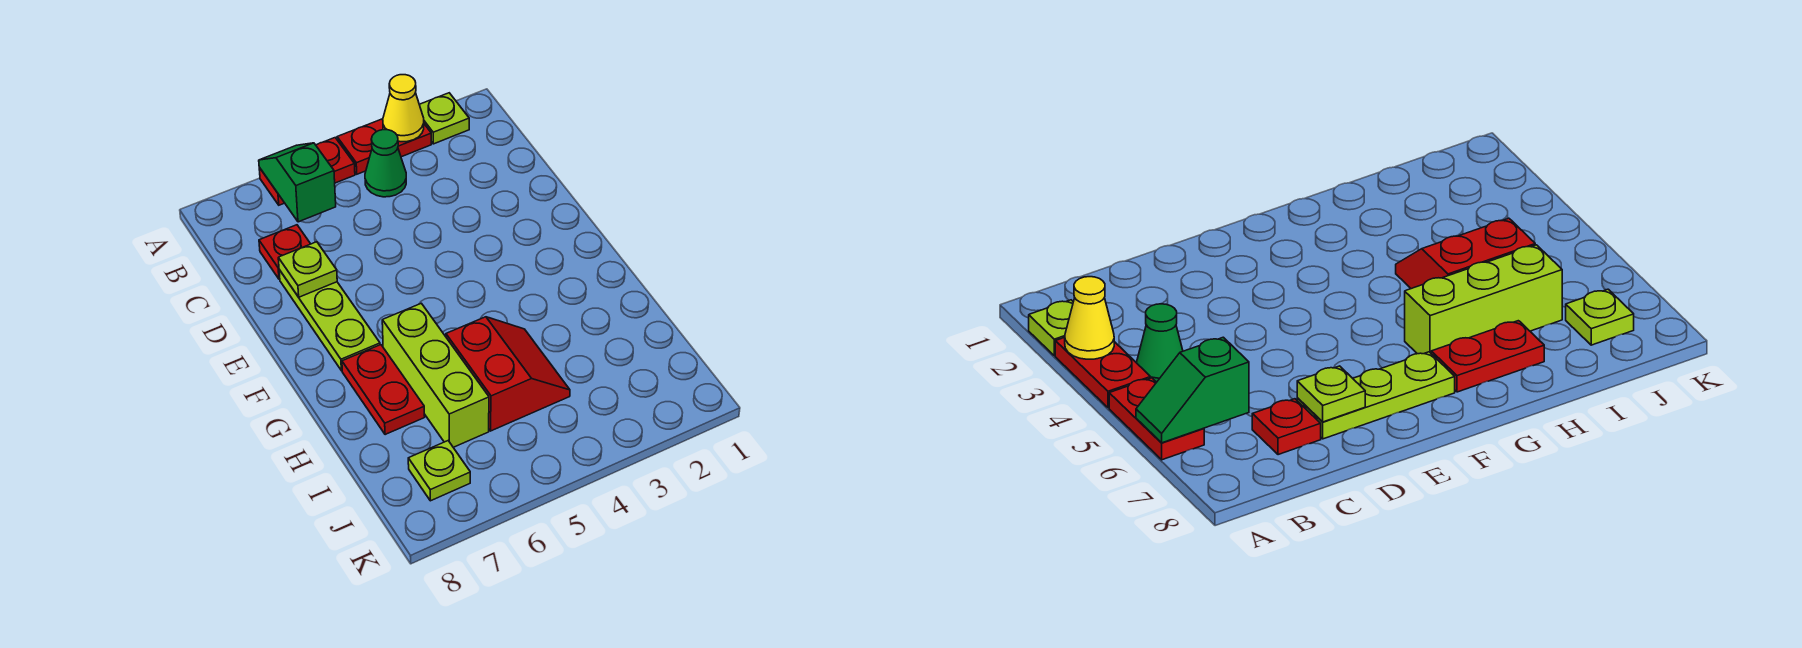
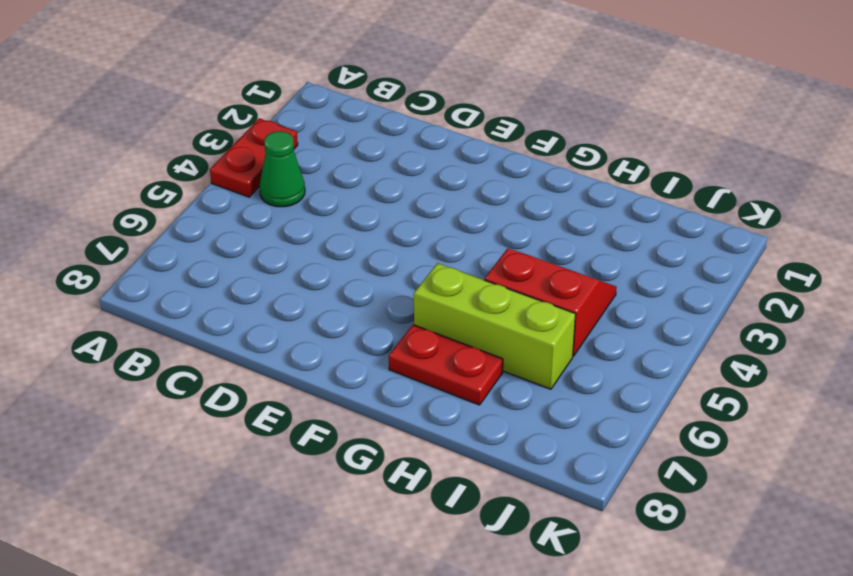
none -> lime plate A2 level 1
none -> red plate A5:A6 level 1
none -> red plate C7 level 1

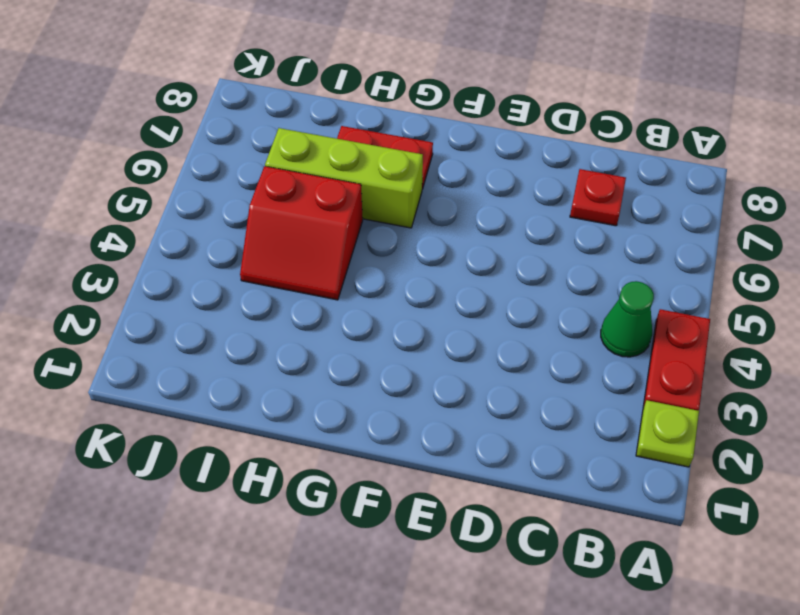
none -> red plate A5:A6 level 1
none -> lime plate D7:F7 level 1
none -> lime plate J7 level 1

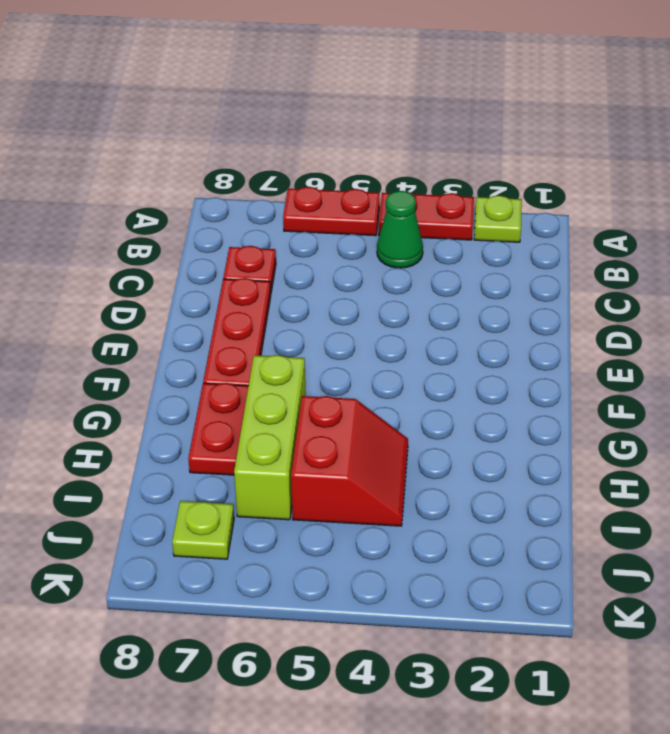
red plate D7:F7 level 1 -> lime plate D7:F7 level 1
none -> yellow cone A3 level 2
none -> green slope A6:B6 level 2 top B
none -> lime plate D7 level 2

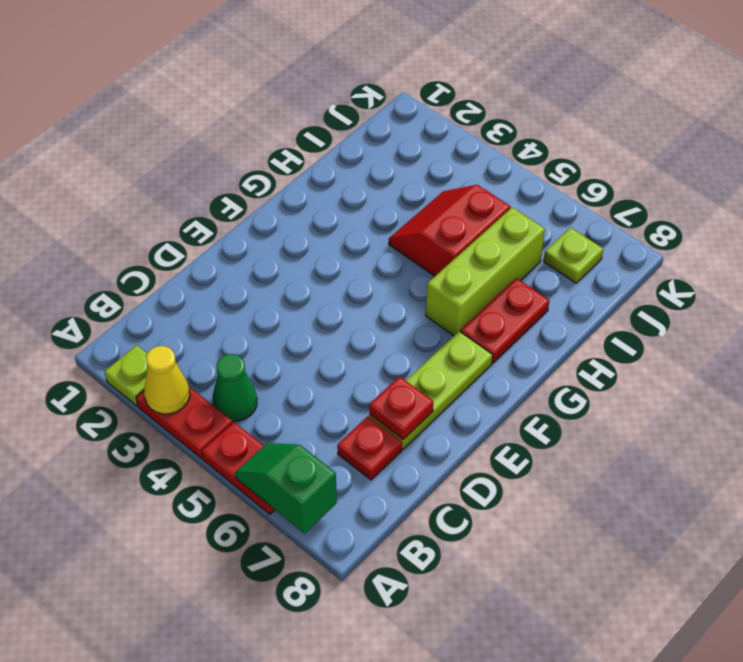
green slope A6:A7 level 2 top 7 -> green slope A6:B6 level 2 top B
red plate D7 level 2 -> lime plate D7 level 2

